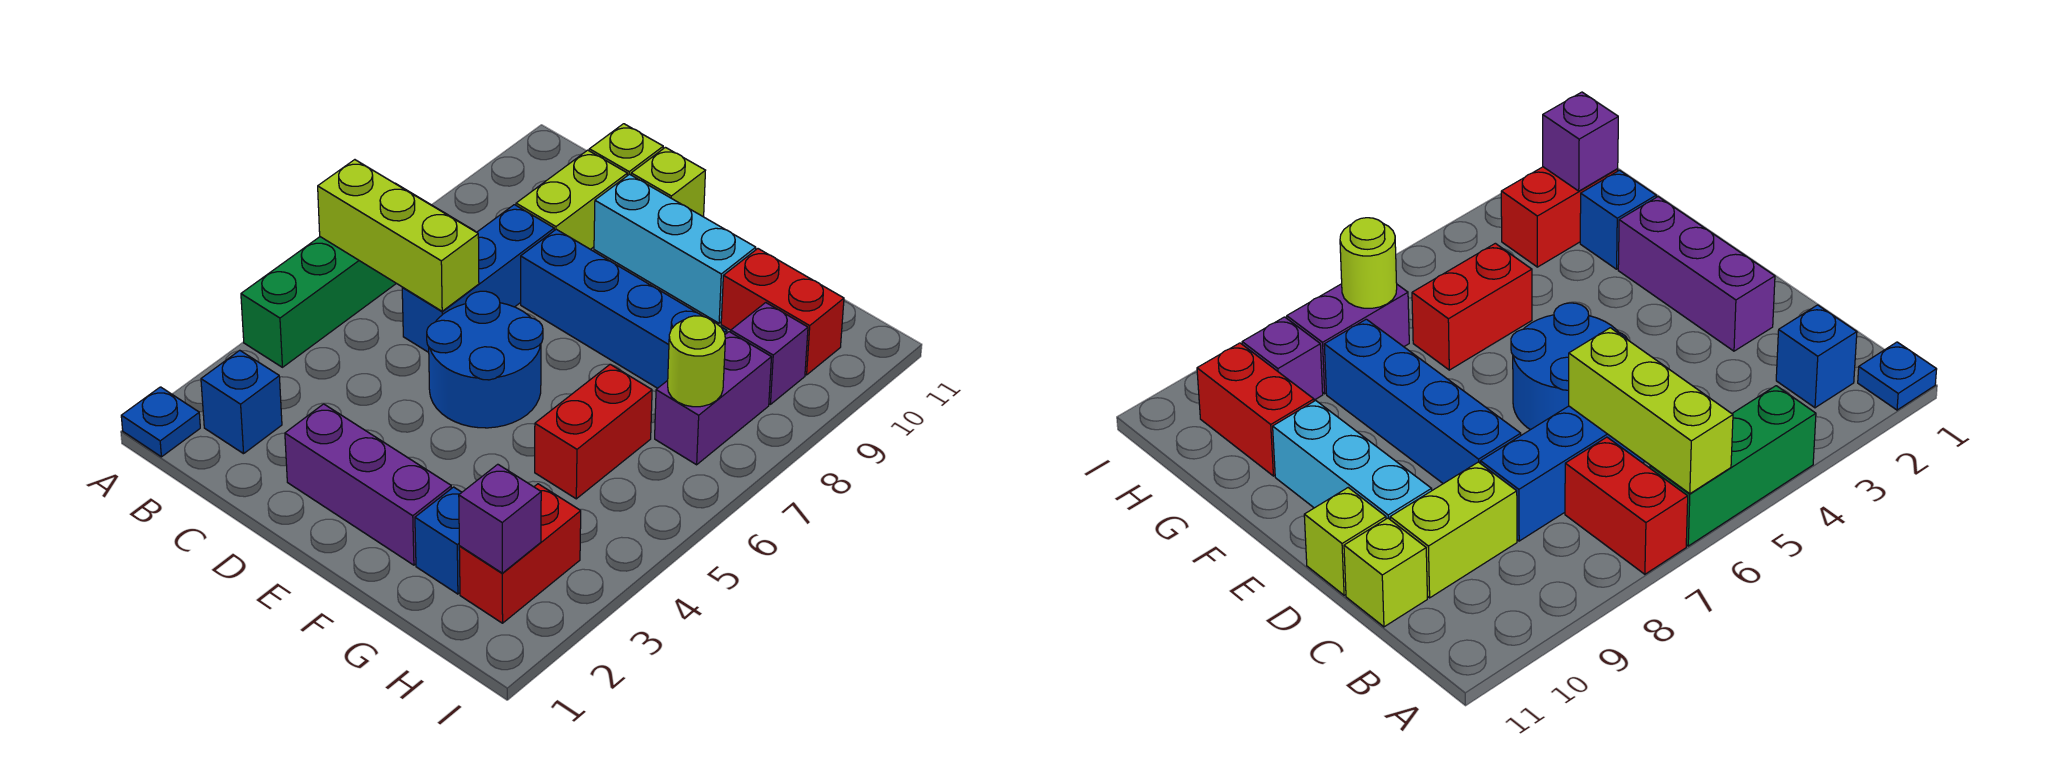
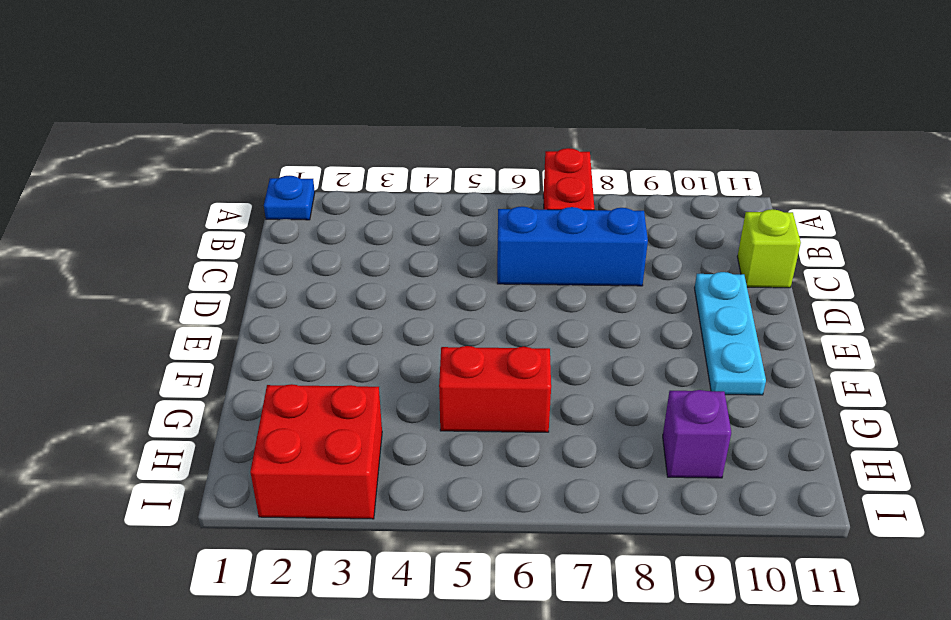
cyan plate D10:F10 level 1 -> cyan brick D10:F10 level 1
red brick H2:I3 level 1 -> red brick H2:H3 level 1
none -> green brick A4:A6 level 1
none -> blue brick B2 level 1
none -> lime brick C9:C10 level 1

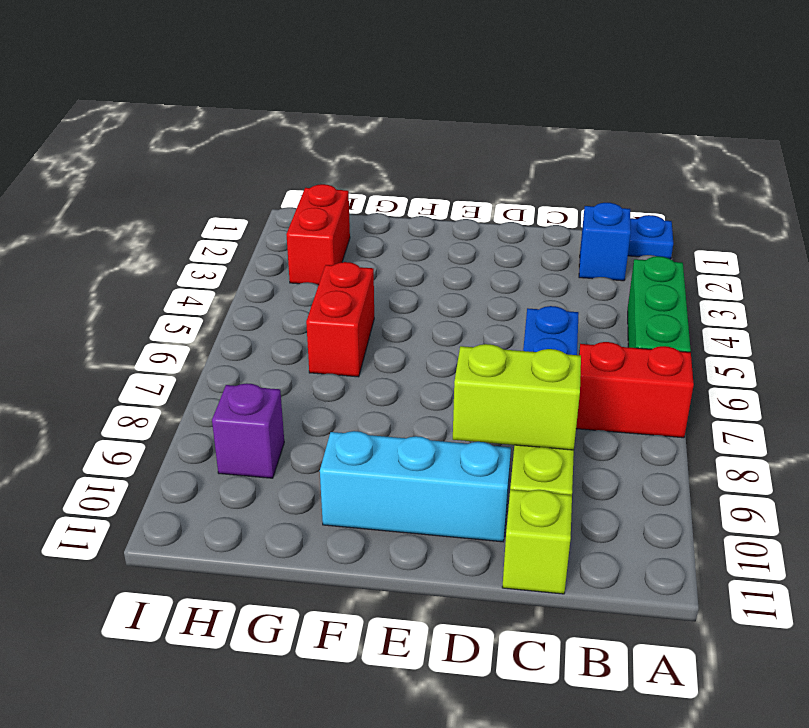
lime brick C9:D9 level 2 -> none
none -> purple brick D2:F2 level 1
none -> blue round brick D5:E6 level 1
none -> blue brick D8:G8 level 1

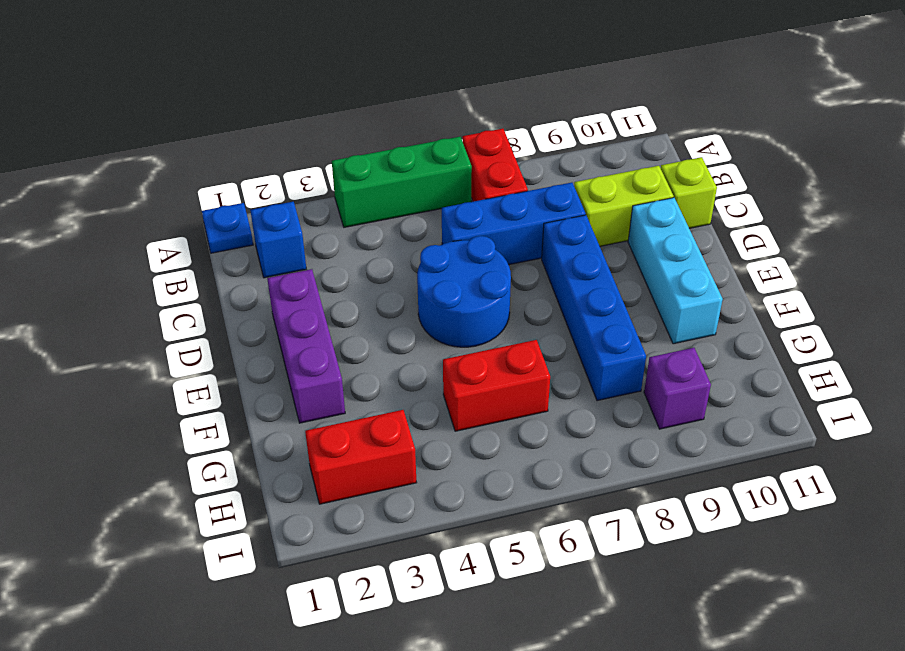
none -> lime brick D11 level 1
none -> blue brick G2 level 1
none -> red brick G10:H10 level 1

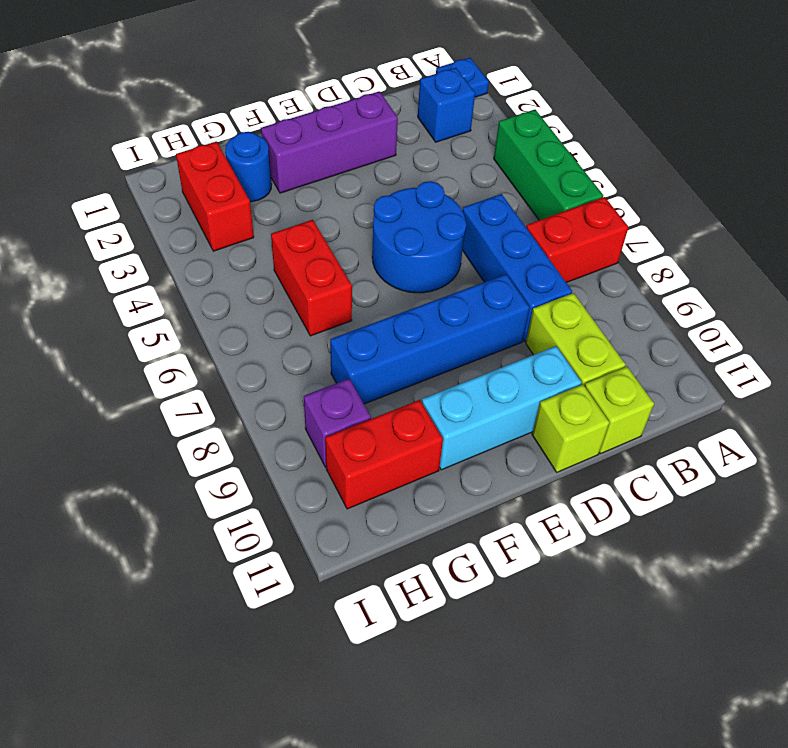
blue round brick G2 level 1 -> blue brick G2 level 1
none -> purple brick H7:H8 level 1
none -> lime brick A6:C6 level 2
none -> purple brick H2 level 2

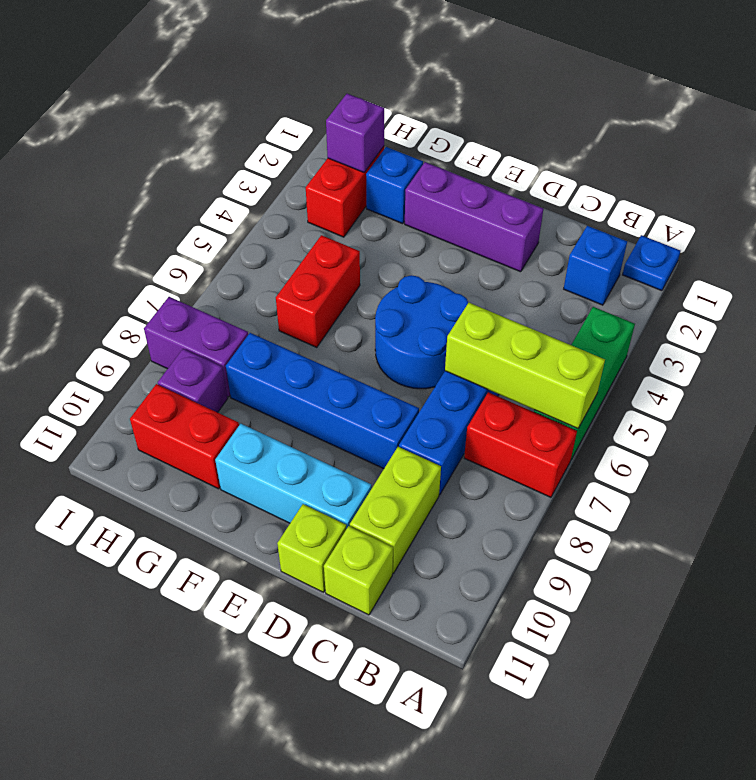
purple brick H8:I8 level 1 -> purple brick H7:H8 level 1
none -> lime round brick H7 level 2

